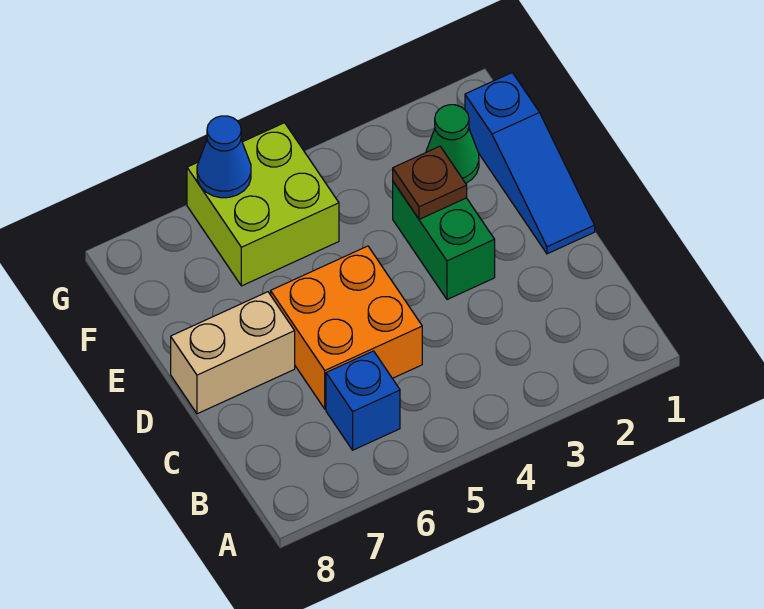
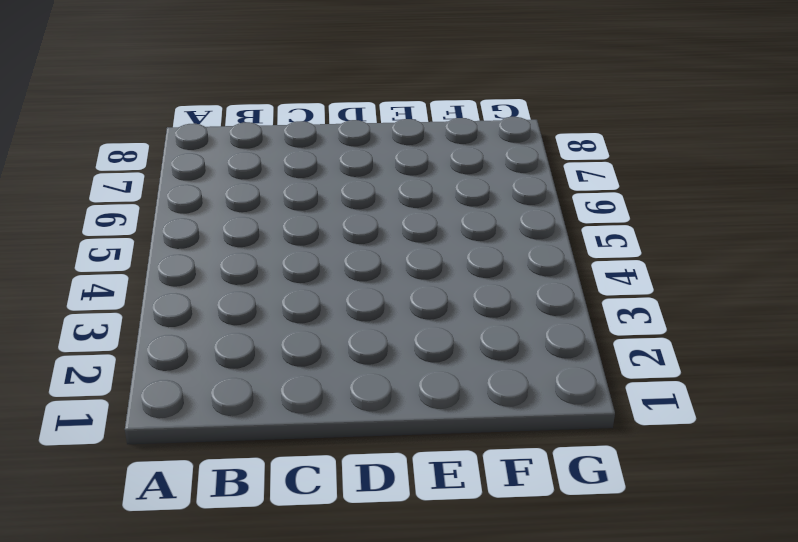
none -> blue brick B6 level 1
none -> orange brick C5:D6 level 1

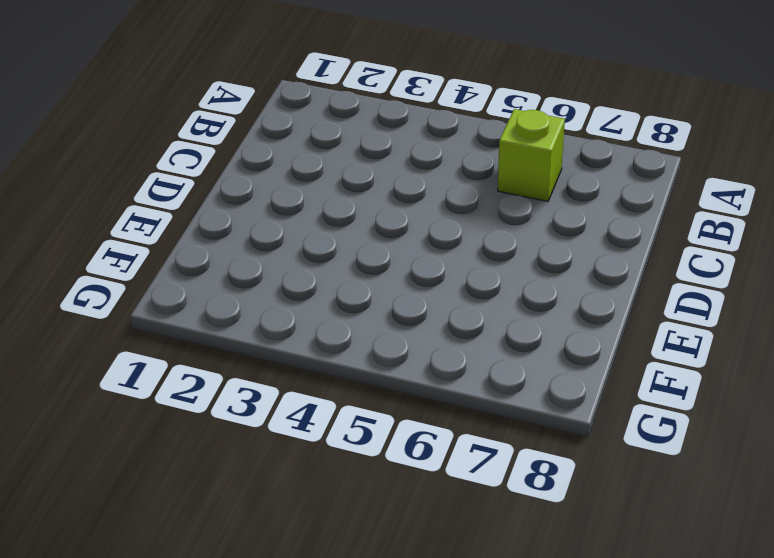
lime brick B6 level 1 -> blue brick B6 level 1
none -> orange brick C5:D6 level 1
none -> blue slope D1:F1 level 1 top F

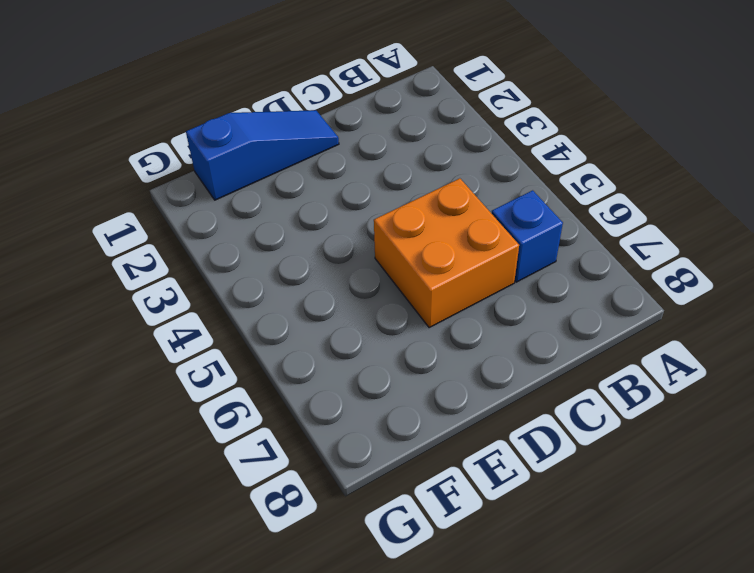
none -> green brick D3:E3 level 1
none -> tan brick D7:D8 level 1

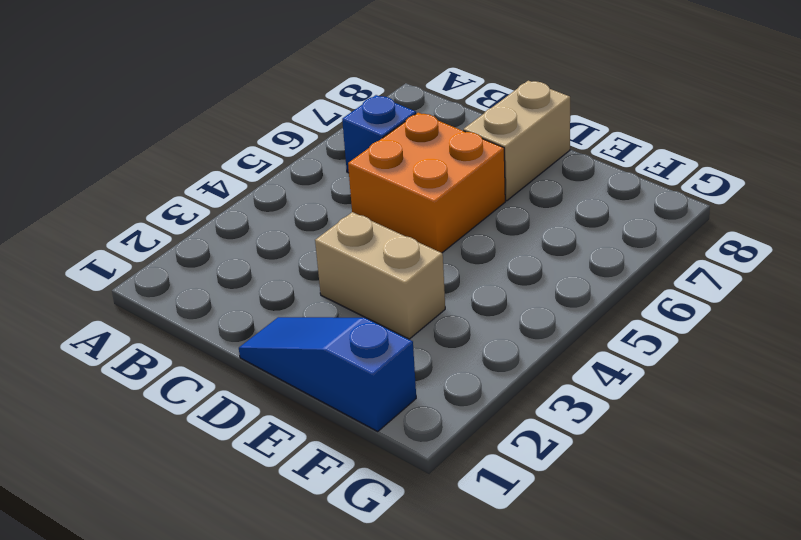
tan brick D3:E3 level 1 -> green brick D3:E3 level 1
none -> green cone F2 level 1
none -> lime brick F5:G6 level 1

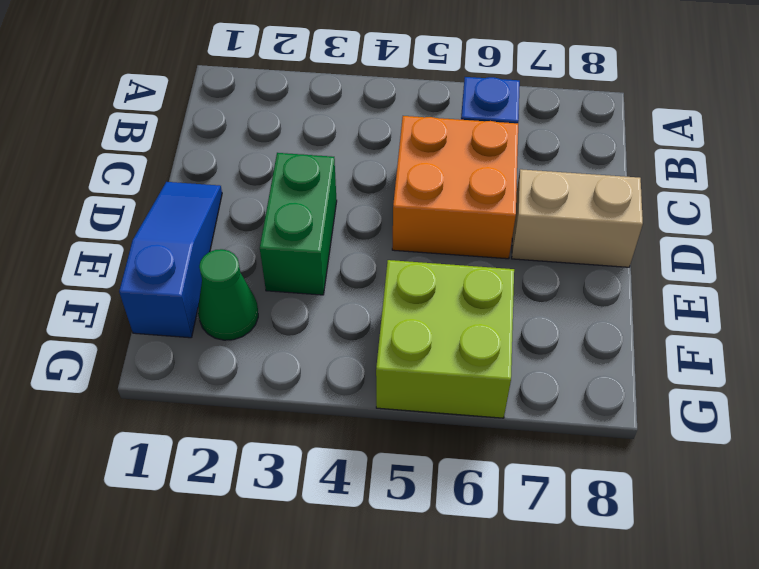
none -> brown plate E3 level 2
none -> blue cone G6 level 2

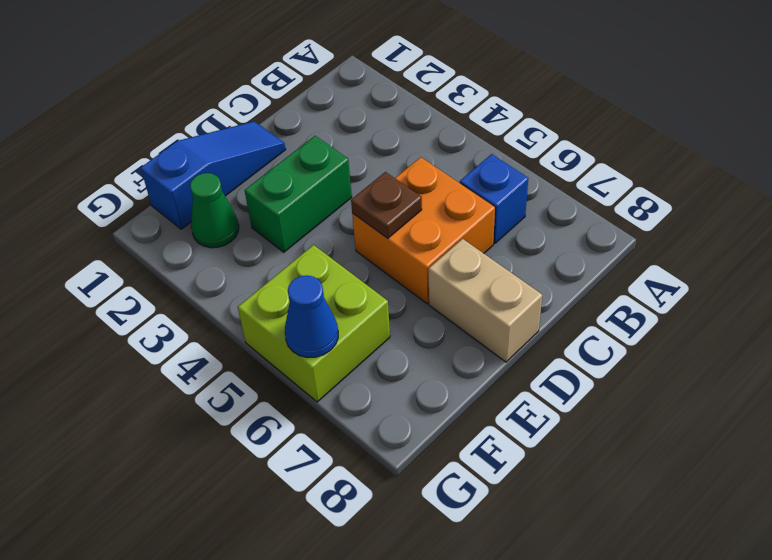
brown plate D5 level 2 -> brown plate E3 level 2

